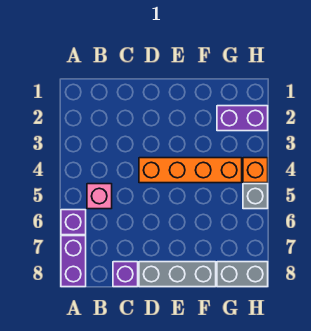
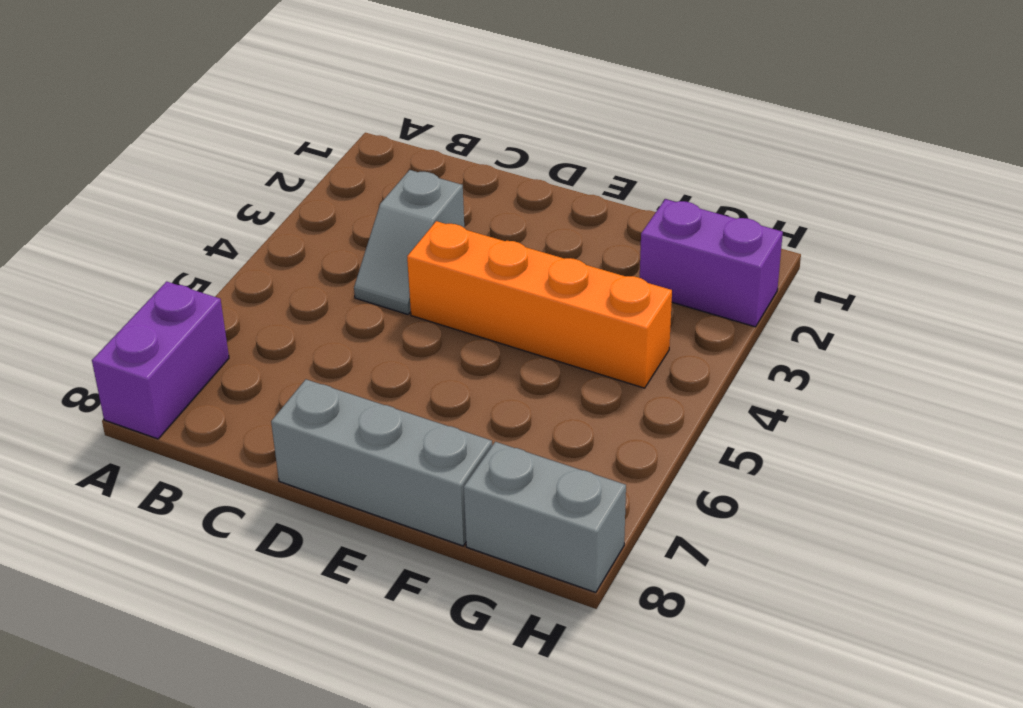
grey slope C3:C4 level 1 top 3 -> none
none -> purple brick A6 level 1
none -> pink brick B5 level 1

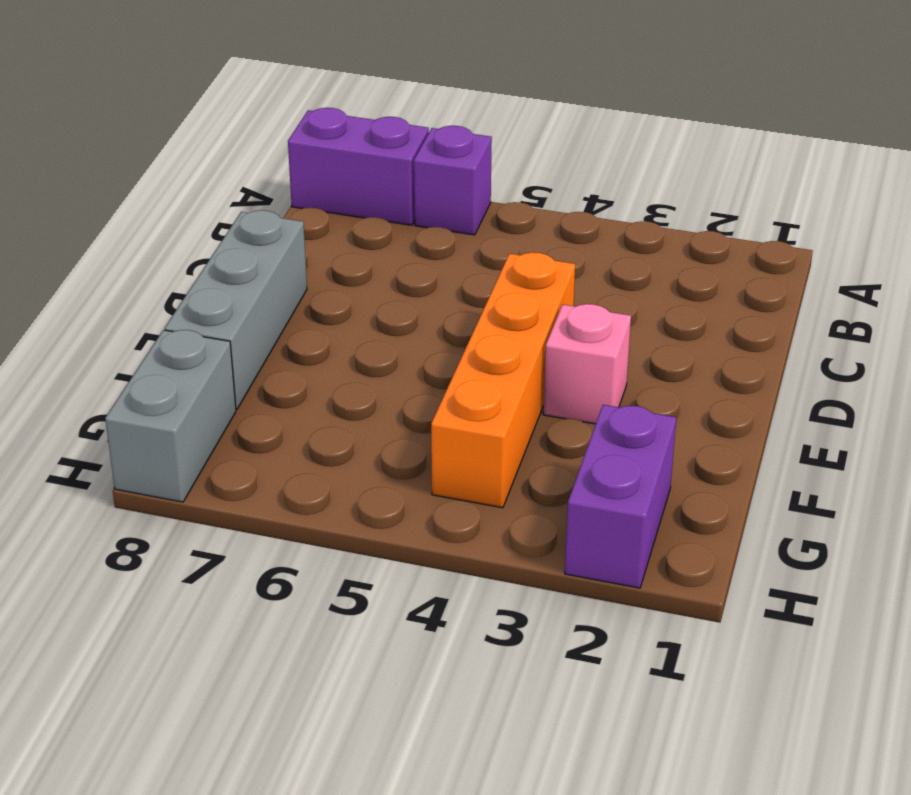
pink brick E3 level 1 -> pink brick B5 level 1
none -> purple brick C8 level 1
none -> orange brick H4 level 1

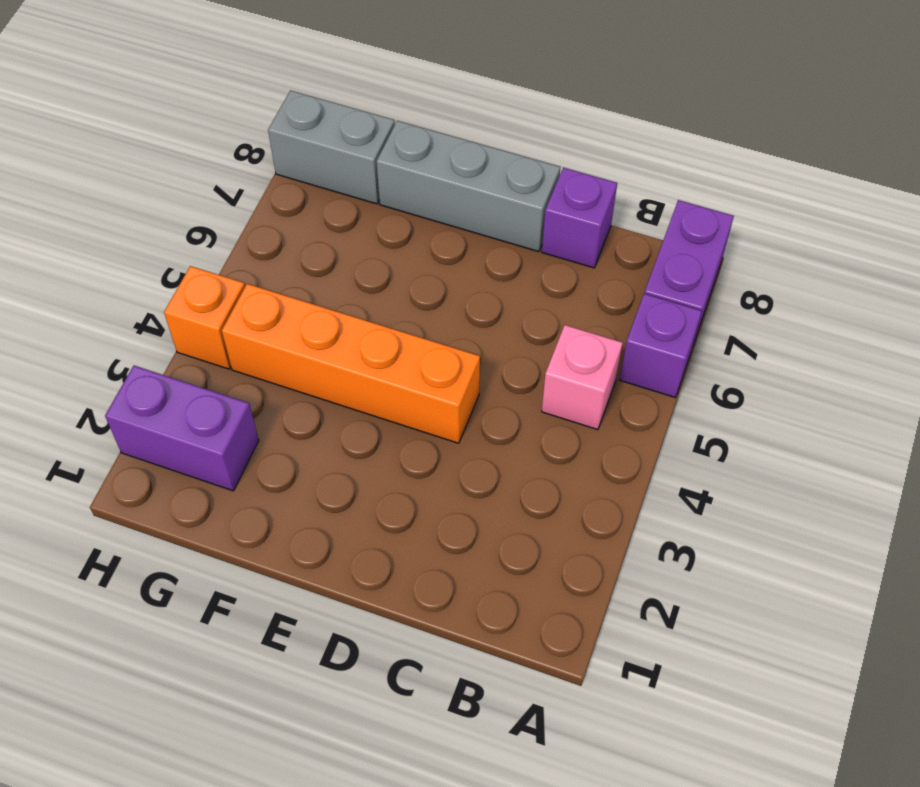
none -> grey brick H5 level 1

